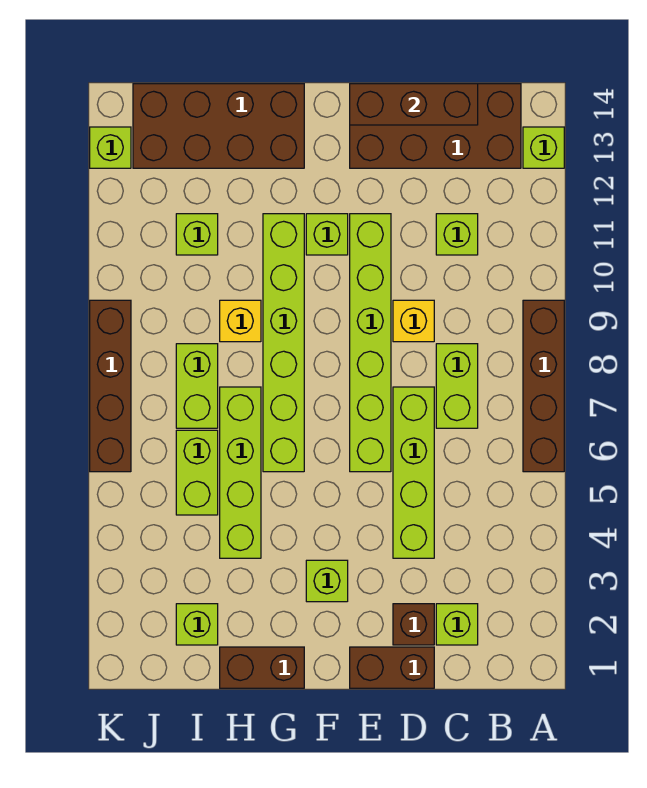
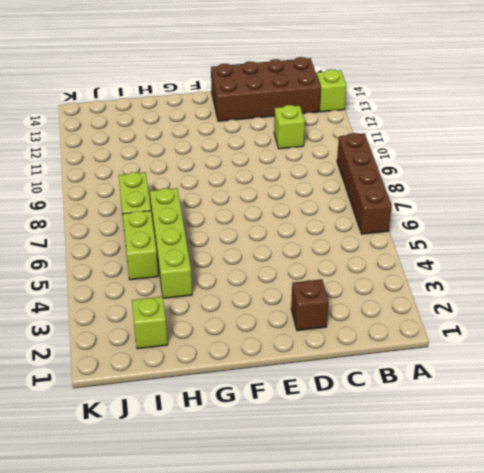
none -> lime brick C2 level 1
none -> lime brick C7:C8 level 1
none -> brown brick D1:E1 level 1

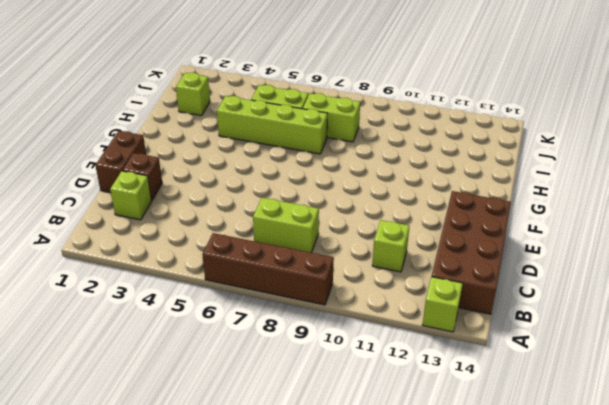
none -> lime brick D4:D7 level 1
none -> yellow brick D9 level 1
none -> lime brick E6:E11 level 1

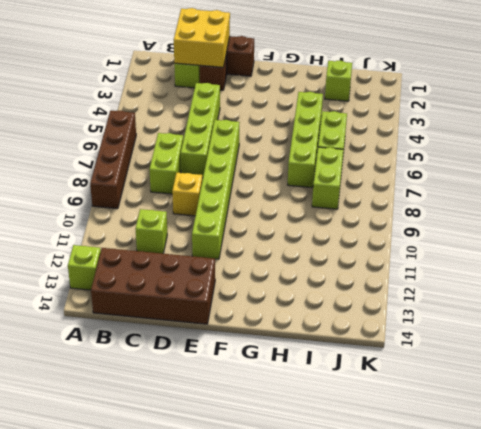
yellow brick C1:D2 level 2 -> none
none -> lime brick F3 level 1
none -> lime brick F11 level 1
none -> brown brick G1:H1 level 1

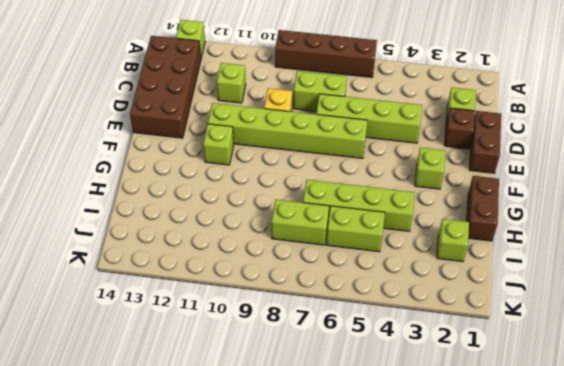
none -> lime brick G6:G11 level 1
none -> brown brick G13:J14 level 1
none -> yellow brick H9 level 1

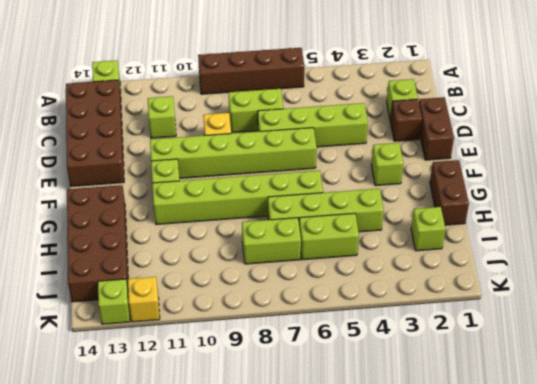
yellow brick K12 level 1 -> yellow brick H9 level 1
none -> lime brick I11 level 1
none -> brown brick K6:K9 level 1
none -> brown brick C14:E14 level 2

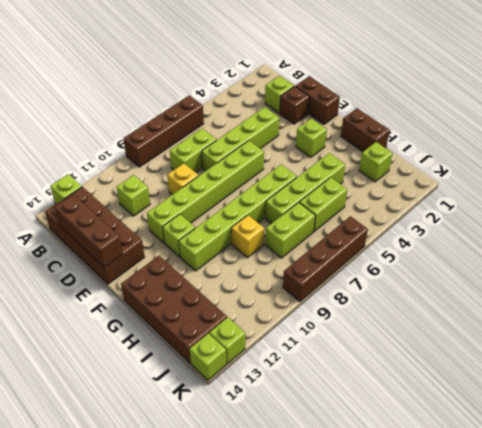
lime brick K14 level 1 -> lime brick I11 level 1

